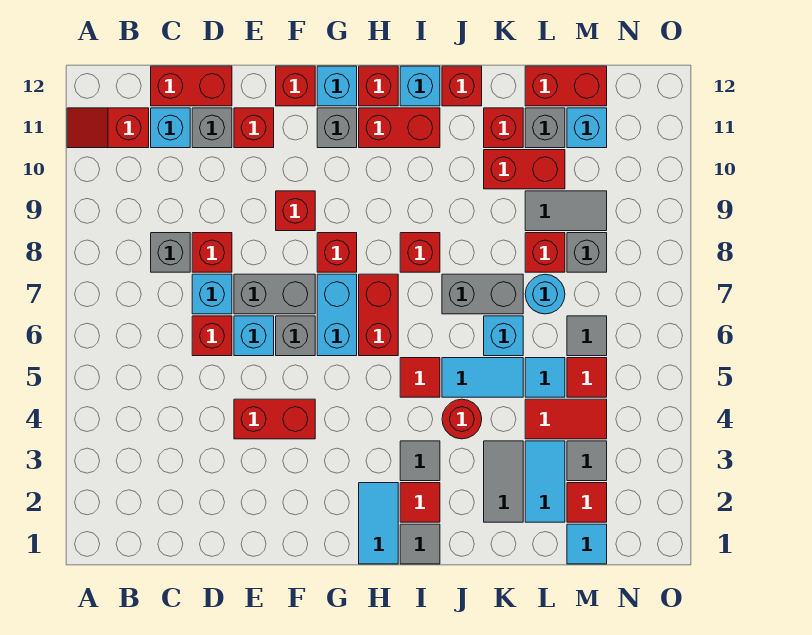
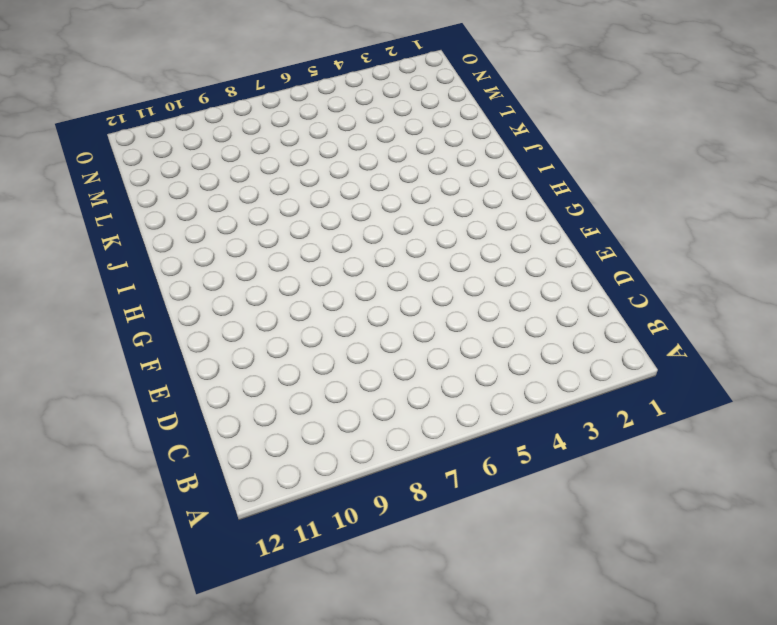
none -> red slope A11:B11 level 1 top B
none -> grey brick C8 level 1
none -> cyan brick C11 level 1
none -> red brick C12:D12 level 1

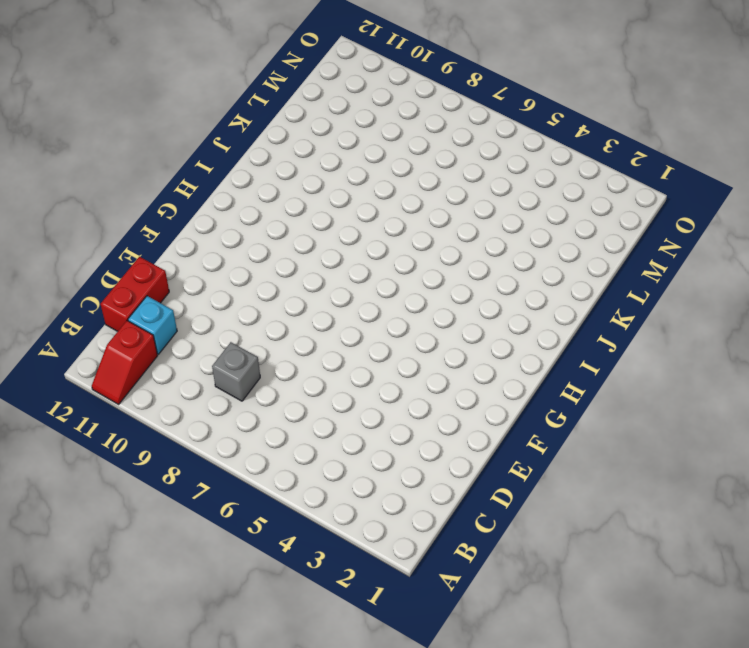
none -> red brick D6 level 1
none -> cyan brick D7 level 1
none -> red brick D8 level 1
none -> grey brick D11 level 1

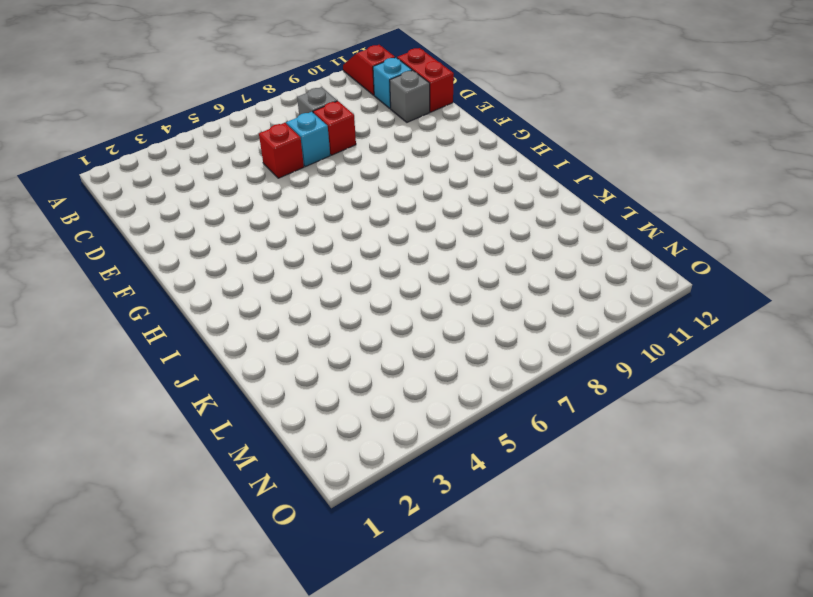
none -> red brick E4:F4 level 1
none -> cyan brick E6 level 1
none -> grey brick E7:F7 level 1
none -> red brick E11 level 1

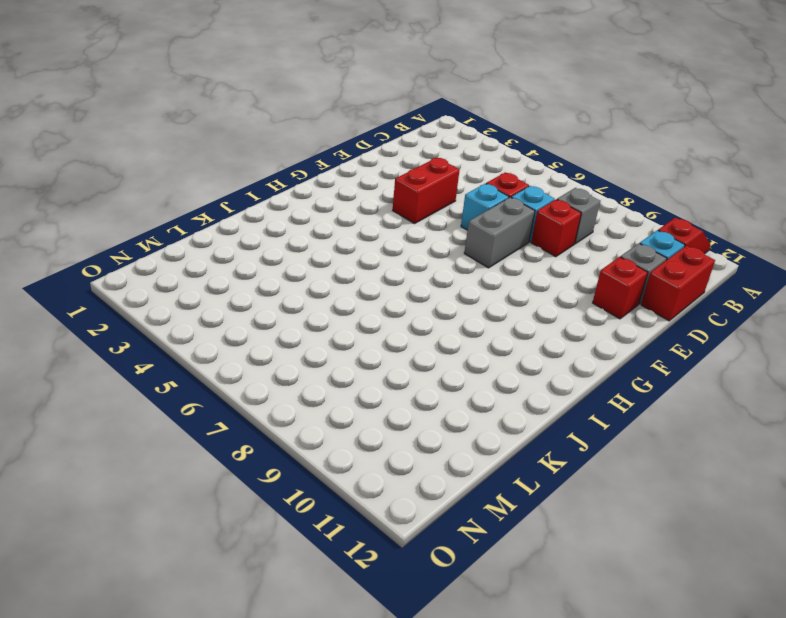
none -> grey brick F6 level 1
none -> red brick F9 level 1
none -> red brick F12 level 1
none -> cyan brick G6:G7 level 1

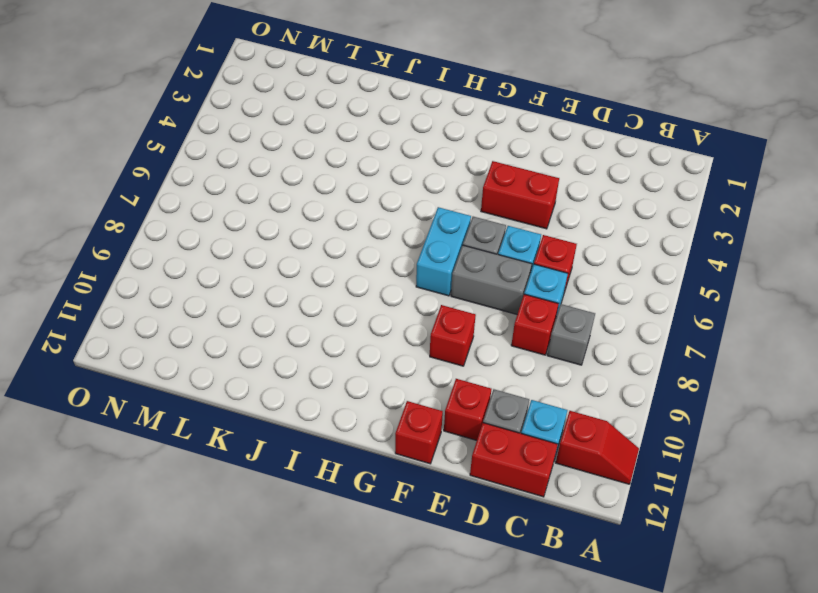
none -> red brick G8 level 1
none -> grey brick G11 level 1
none -> cyan brick G12 level 1
none -> cyan tile H1:H2 level 1

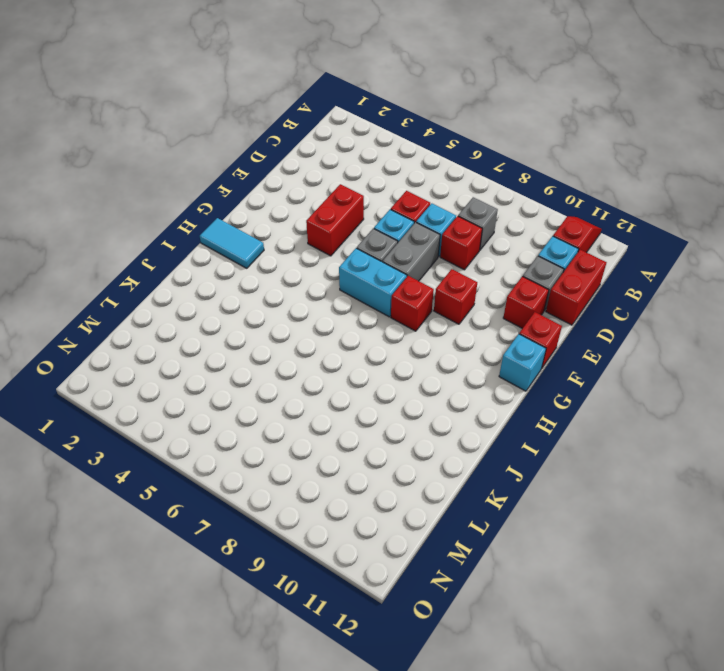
none -> grey brick G11 level 1
none -> red brick H6:H7 level 1
none -> red brick H11:I11 level 1
none -> red brick H12 level 1

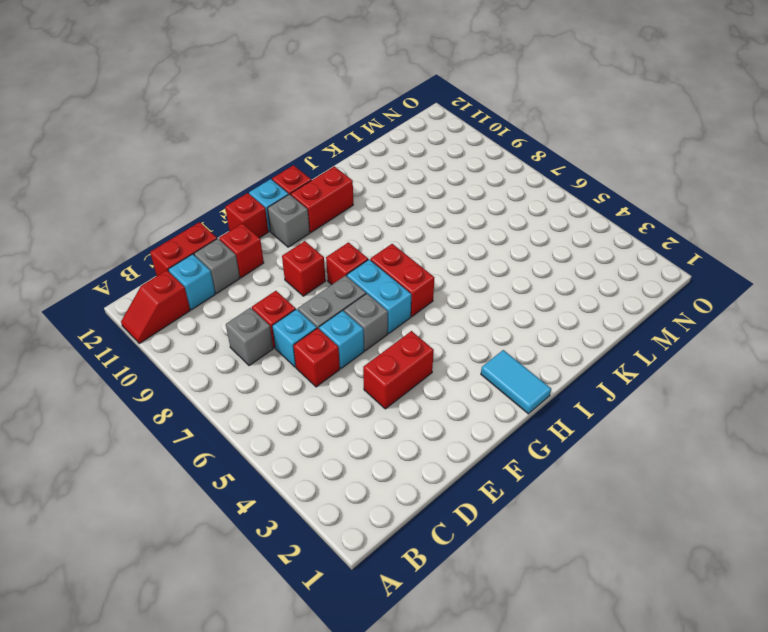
none -> grey tile I1 level 1
none -> red tile I2 level 1
none -> grey tile I3 level 1
none -> red tile I5 level 1

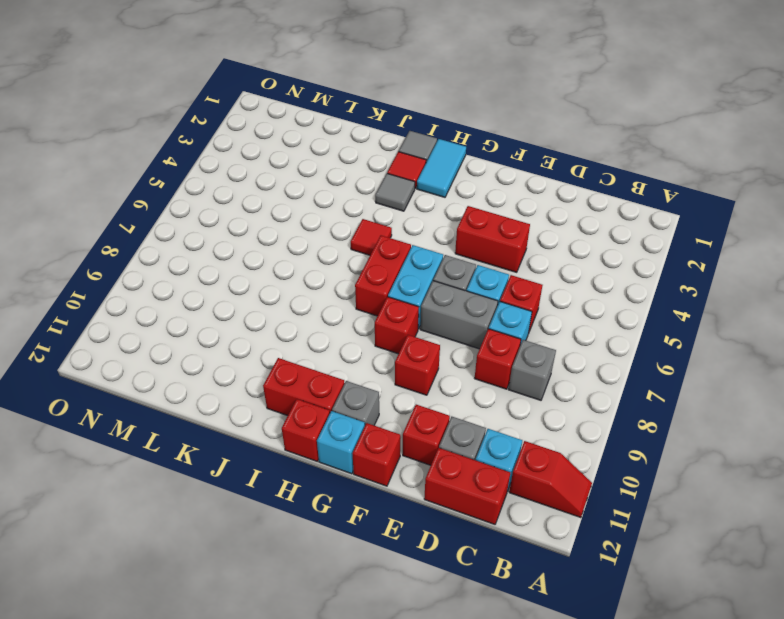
none -> red brick I8 level 1
none -> cyan brick I12 level 1
none -> red round brick J4 level 1
none -> cyan tile J5:K5 level 1

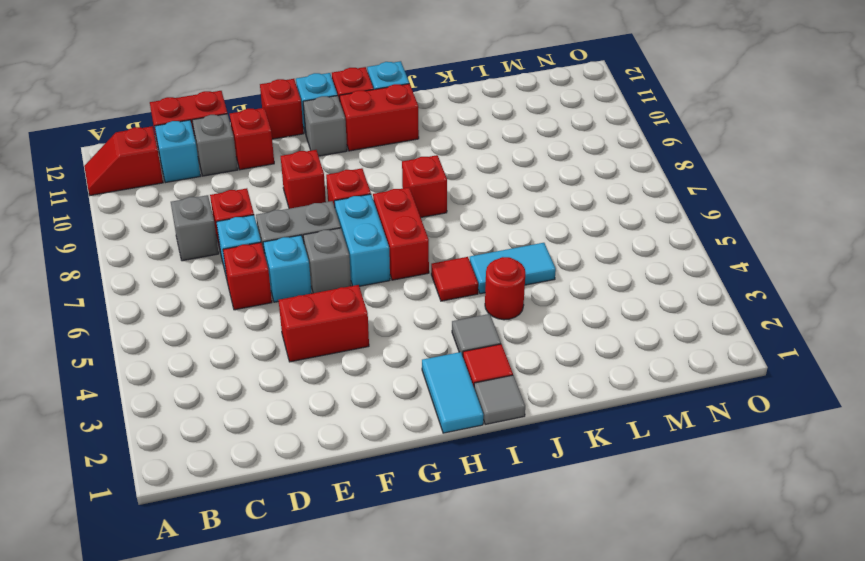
none -> grey brick J7:K7 level 1
none -> red brick J12 level 1
none -> grey tile K2:K3 level 1
none -> cyan brick K6 level 1

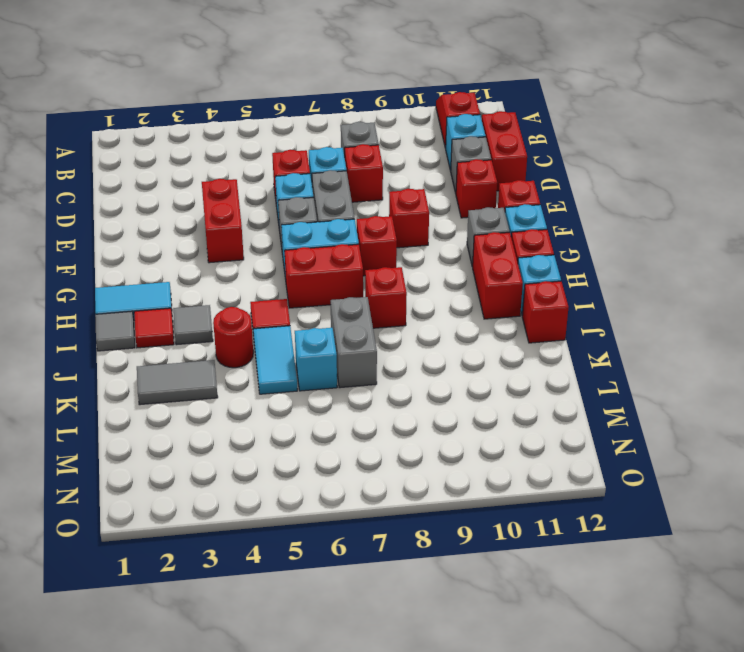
none -> red brick K10:L10 level 1
none -> red brick K11 level 1
none -> cyan tile L2:L3 level 1
none -> red tile L4:M4 level 1

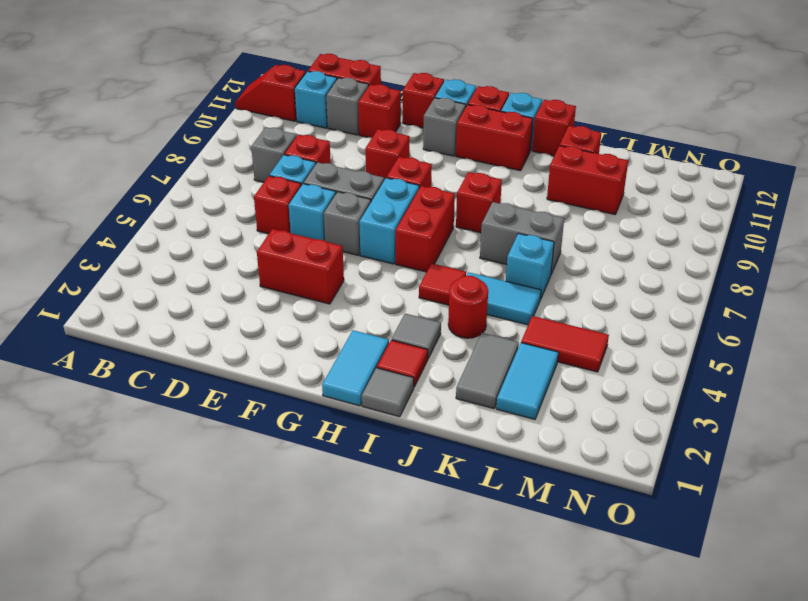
none -> cyan tile L5 level 1
none -> cyan round brick L7 level 1
none -> red brick L8 level 1
none -> grey tile L9:M9 level 1

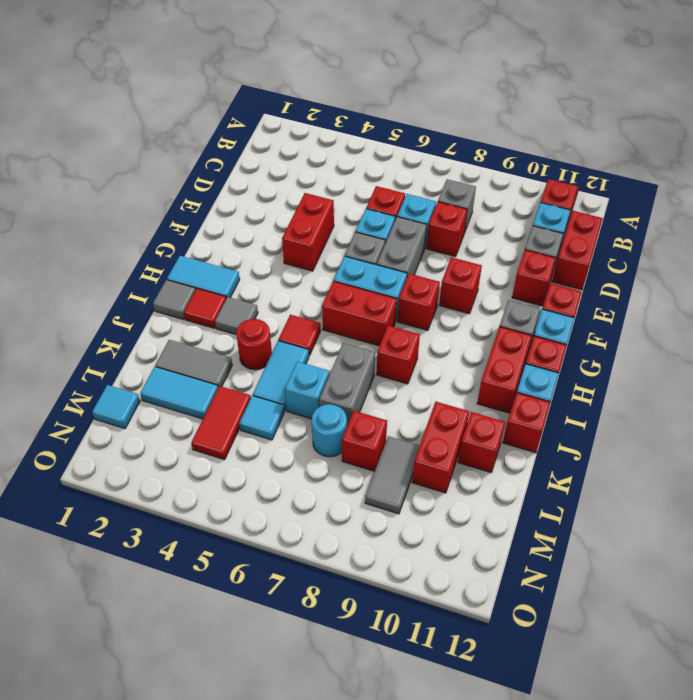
none -> grey brick L11 level 1
none -> red brick L12:M12 level 1
none -> red tile M2 level 1
none -> grey tile M3 level 1

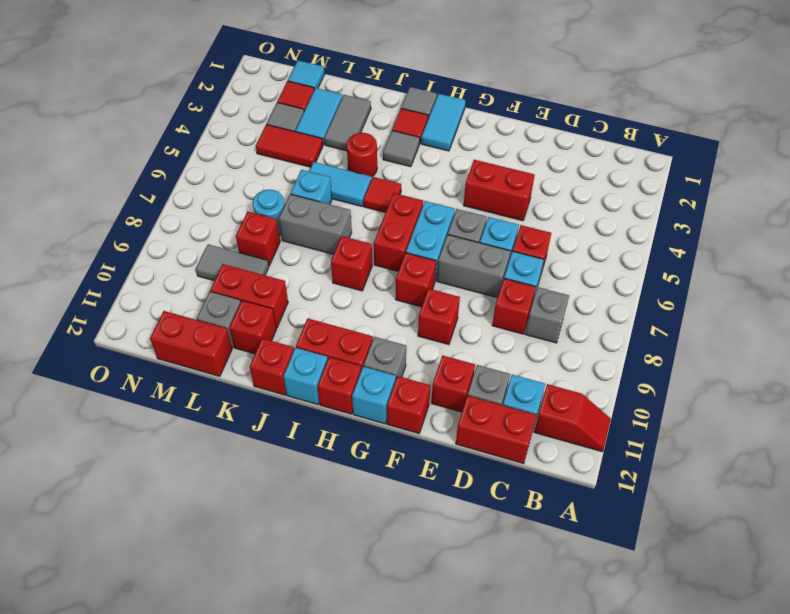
none -> cyan tile L5 level 1
none -> red tile M5 level 1
none -> grey tile M6 level 1
none -> grey brick M8 level 1

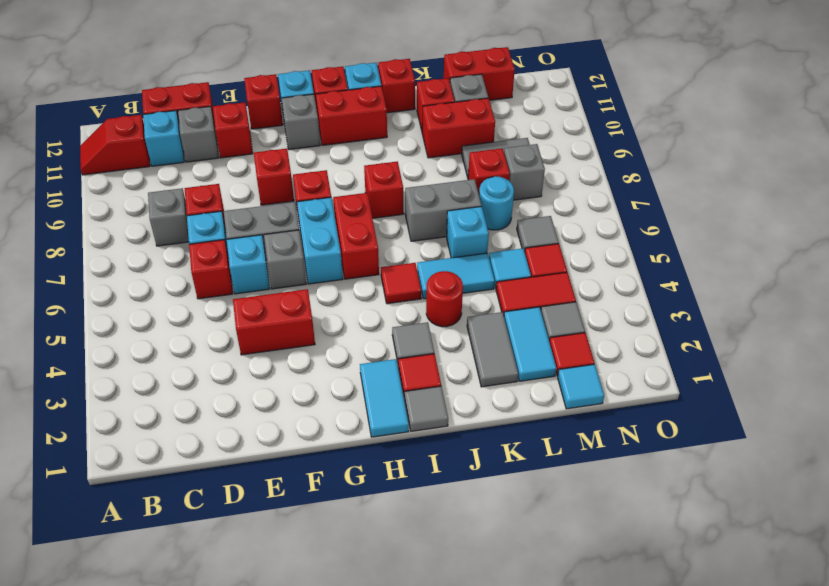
none -> cyan brick M11 level 1

